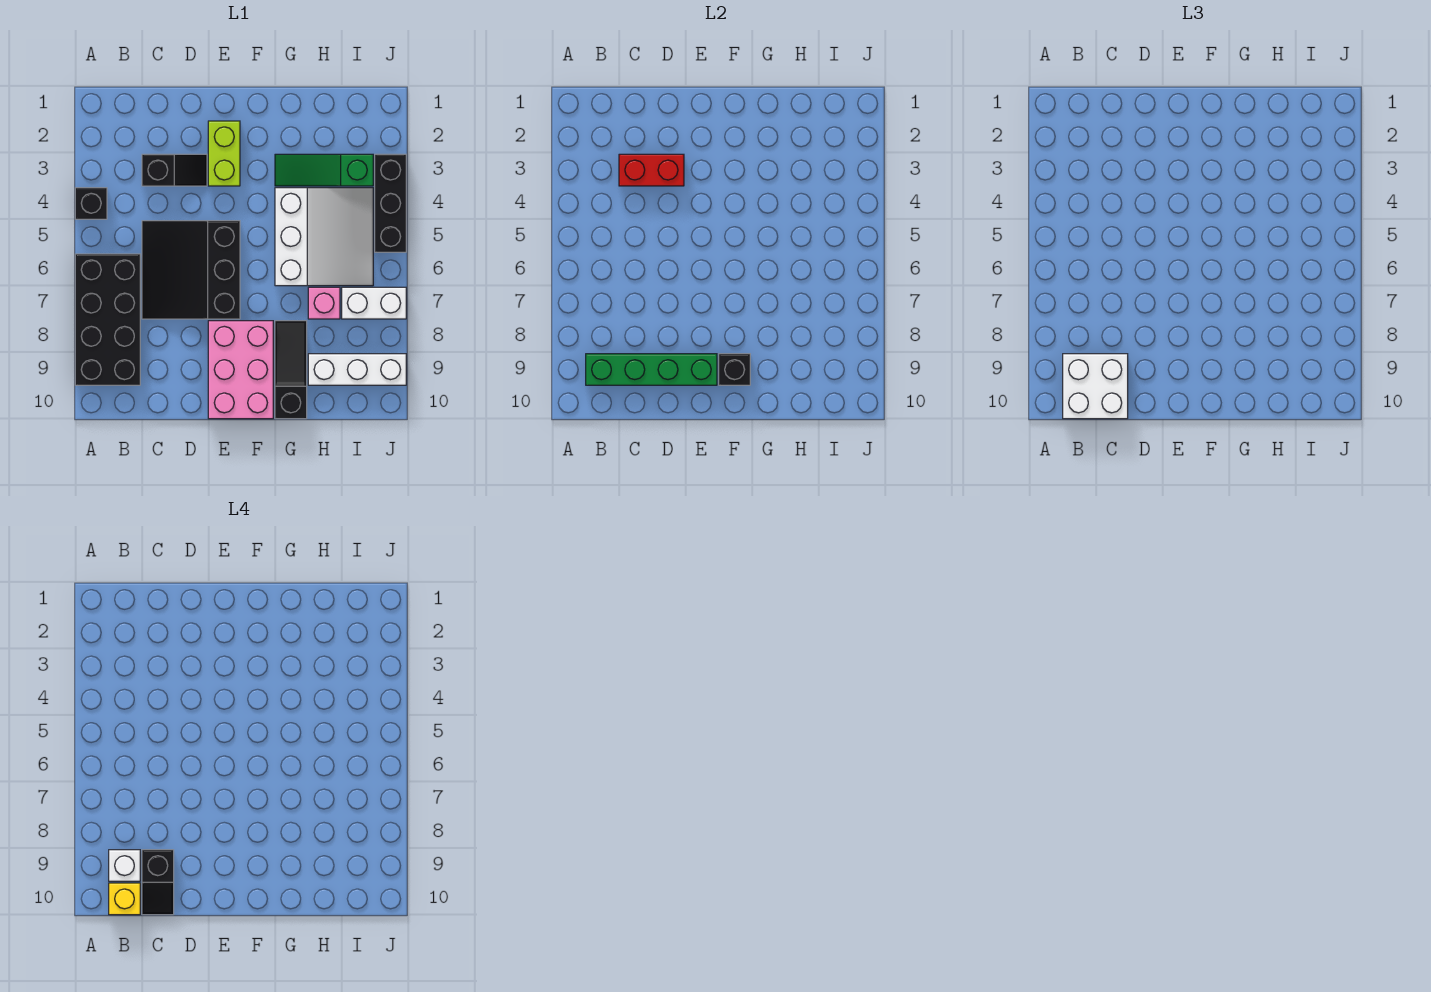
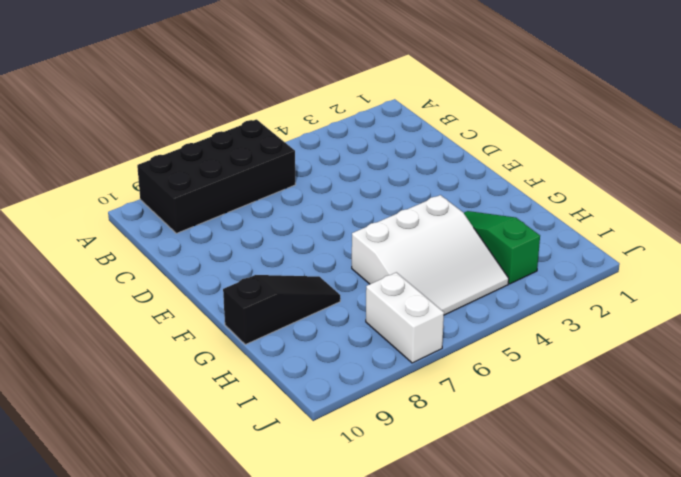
none -> black brick A4 level 1
none -> black slope C3:D3 level 1 top C
none -> black slope C5:E7 level 1 top E

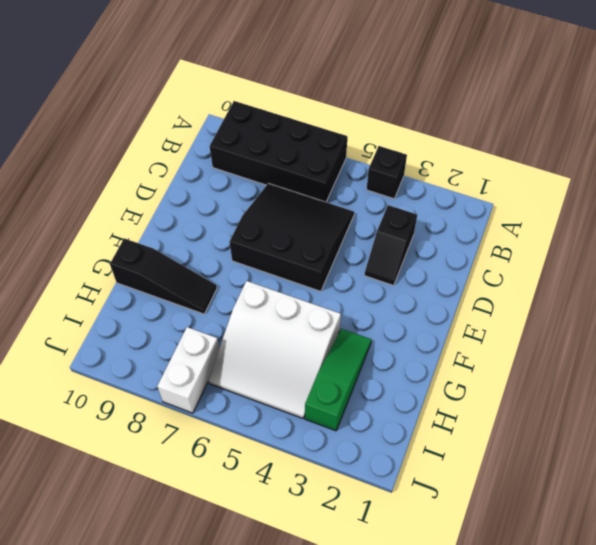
none -> lime brick E2:E3 level 1
none -> pink brick E8:F10 level 1
none -> pink brick H7 level 1

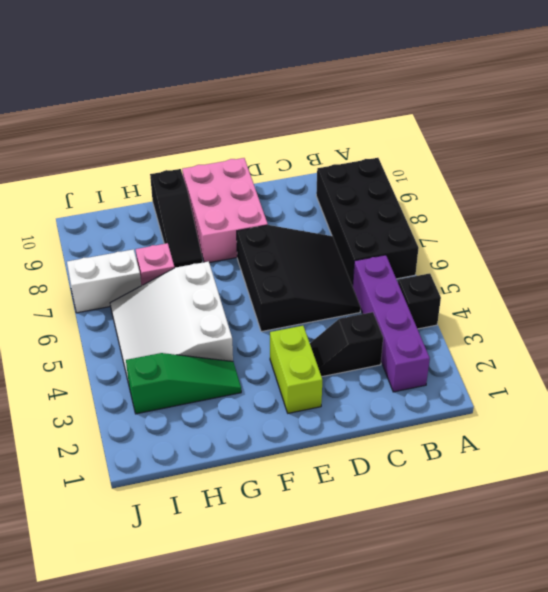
purple brick B2:B5 level 1 -> none
none -> white brick H9:J9 level 1
none -> black brick J3:J5 level 1
none -> green brick B9:E9 level 2

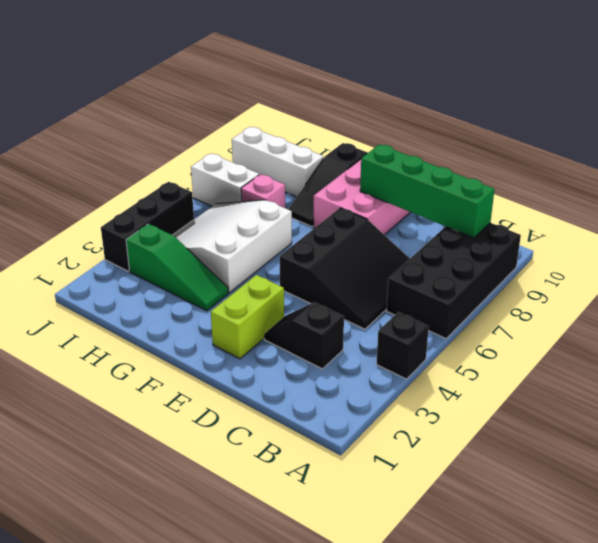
none -> red brick C3:D3 level 2
none -> black brick F9 level 2
none -> white brick B9:C10 level 3

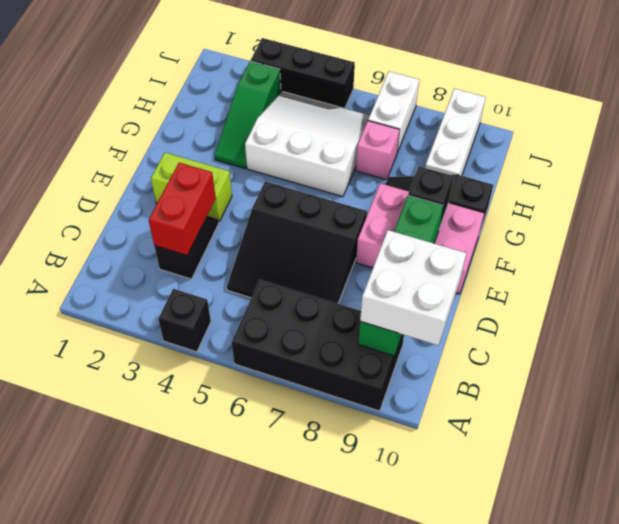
none -> white brick B9 level 4
none -> yellow brick B10 level 4
none -> black slope C9:C10 level 4 top 9

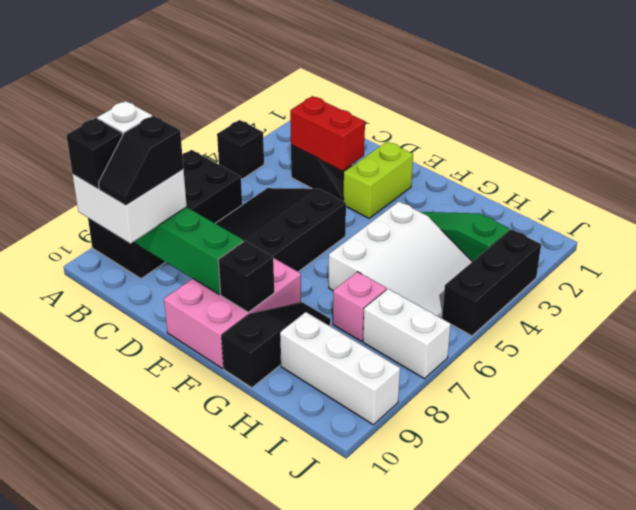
black brick B10 level 4 -> yellow brick B10 level 4

